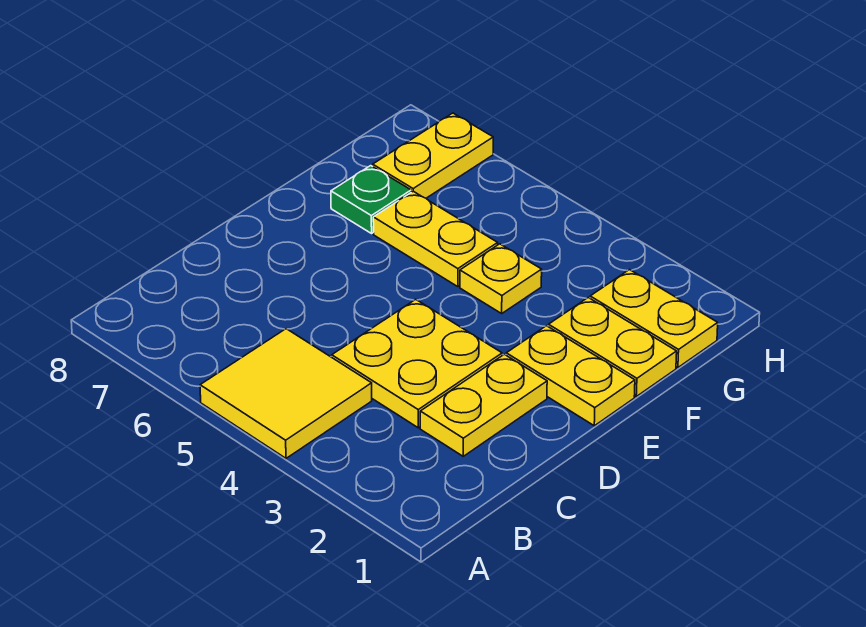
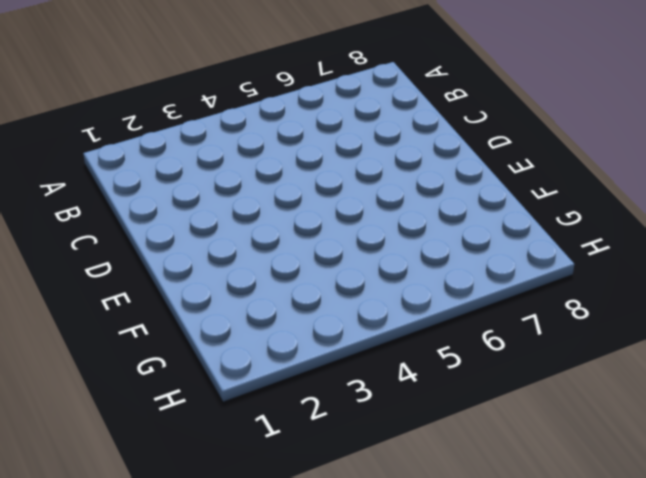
none -> yellow tile A4:B5 level 1
none -> yellow plate C2:D2 level 1

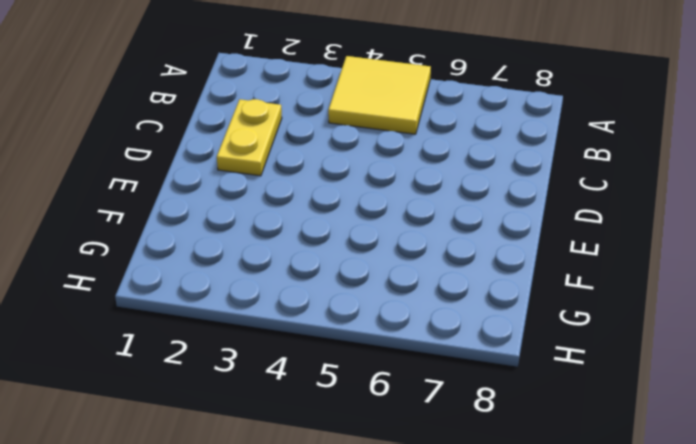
none -> yellow plate C3:D4 level 1
none -> yellow plate E1:E2 level 1

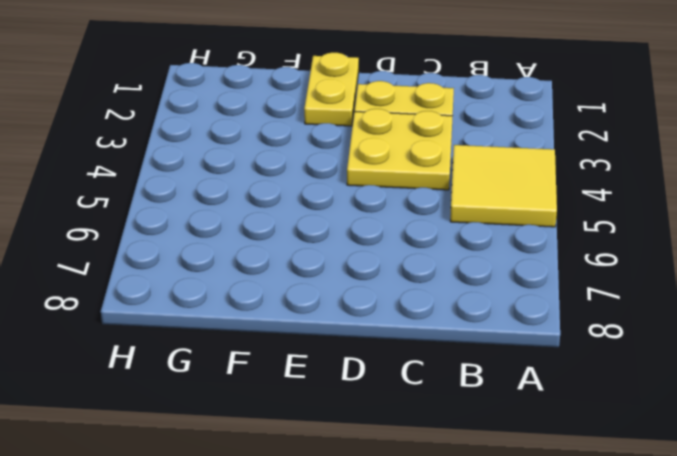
none -> yellow plate F1:F2 level 1
none -> yellow plate F4 level 1

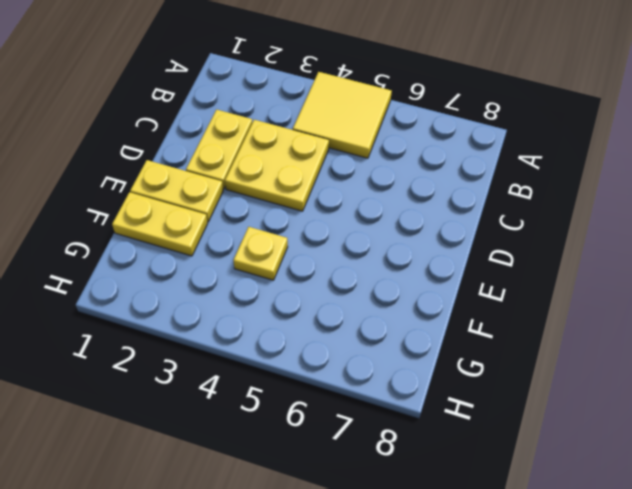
none -> yellow plate F5:F6 level 1
none -> green plate F7 level 1

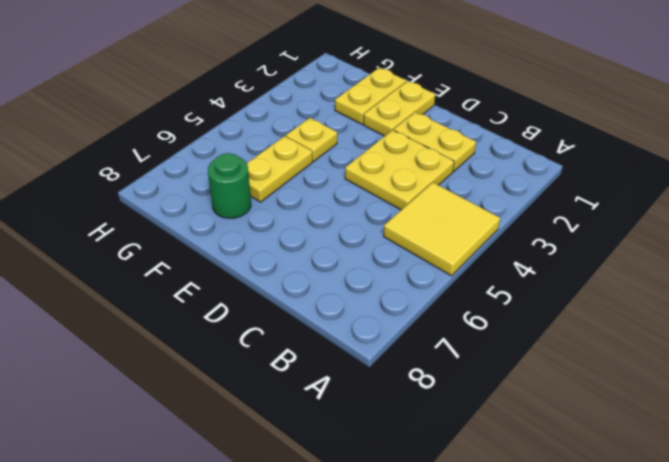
green round brick F7 level 1 -> green plate F7 level 1
none -> yellow plate G1:G2 level 1
none -> yellow plate G7:H7 level 1

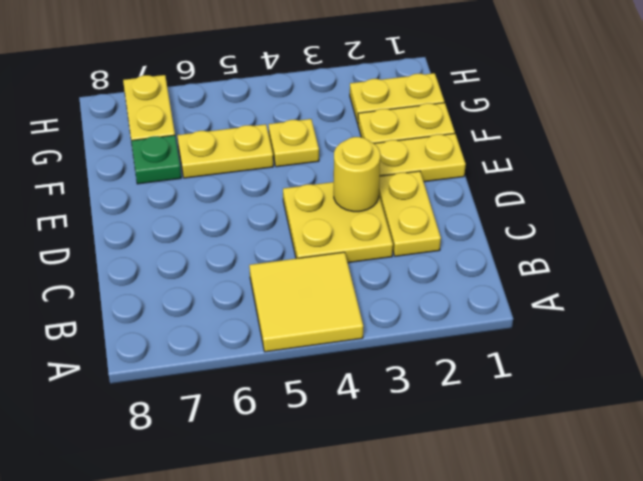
yellow round brick D3 level 2 -> none

